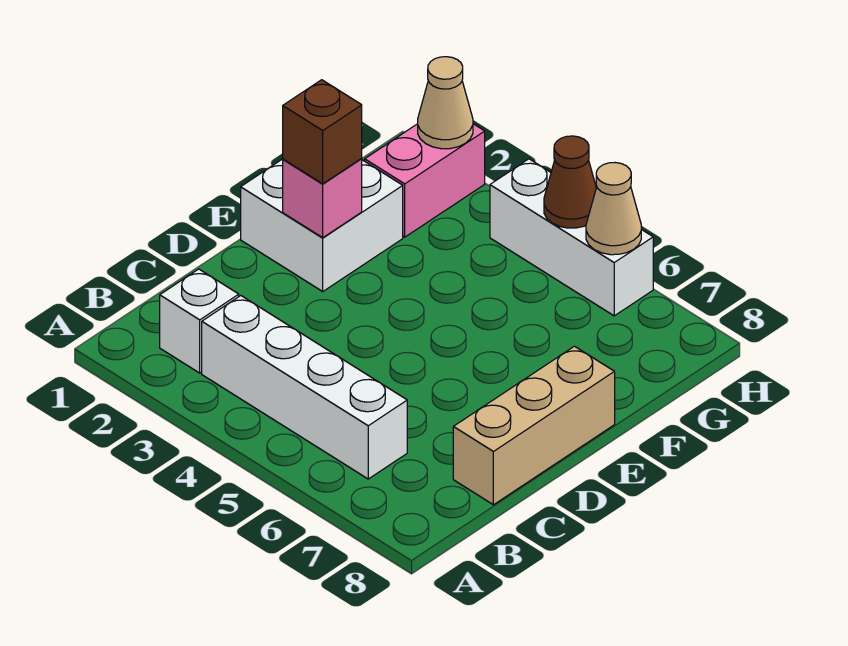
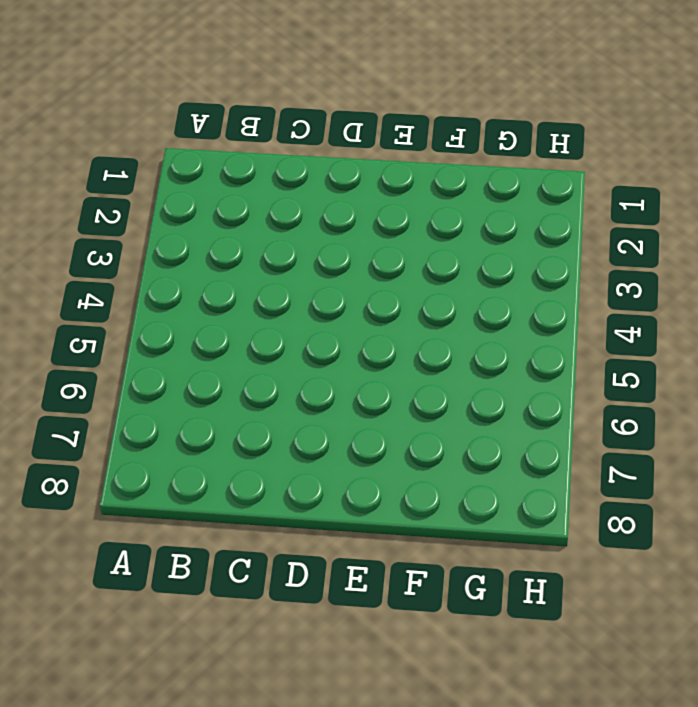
none -> white brick B2 level 1
none -> white brick B3:B6 level 1

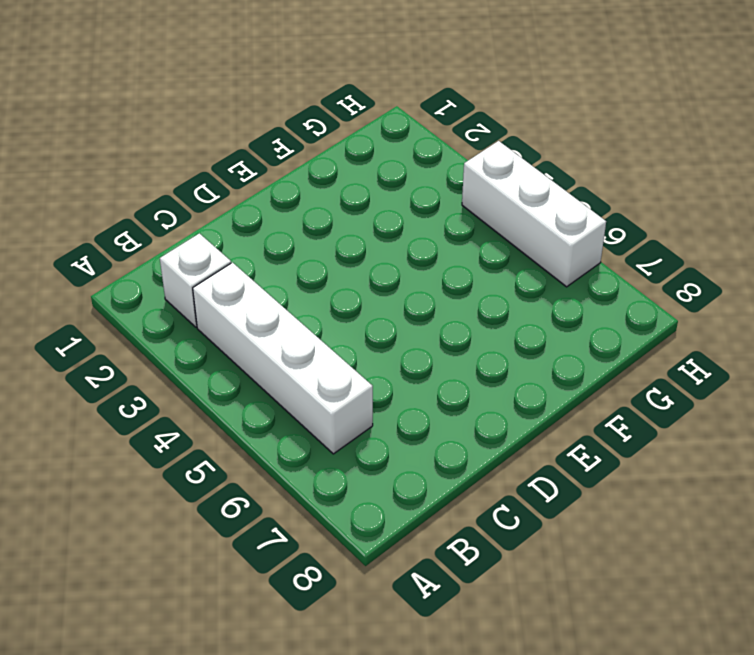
none -> tan brick C8:E8 level 1
none -> white brick E1:F2 level 1

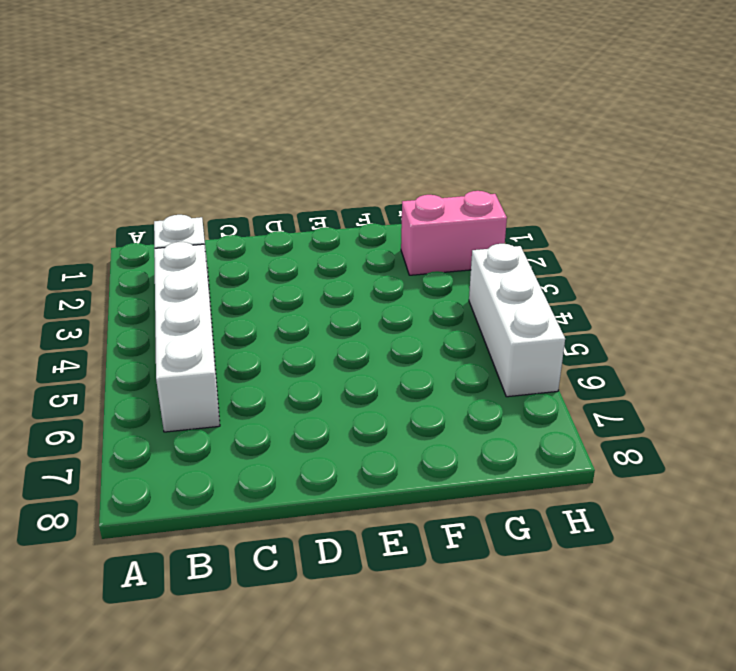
none -> tan brick C8:E8 level 1
none -> white brick E1:F2 level 1

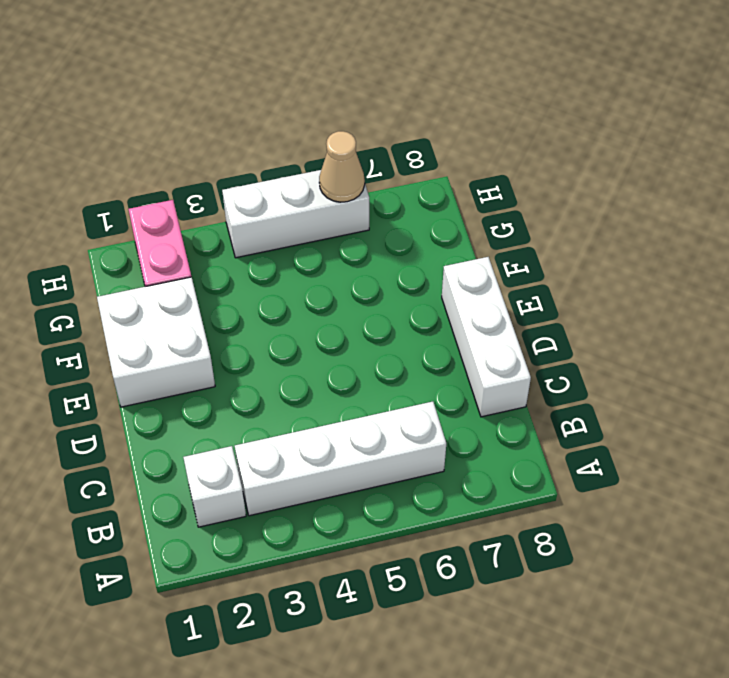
white brick C8:E8 level 1 -> tan brick C8:E8 level 1
none -> pink brick E2 level 2
none -> tan cone H2 level 2

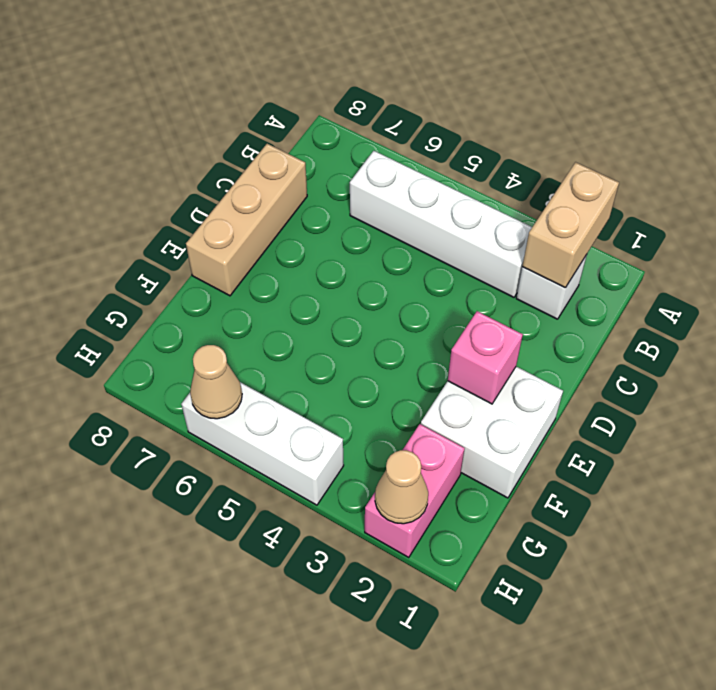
tan brick A2:B2 level 2 -> none
none -> brown cone H5 level 2
none -> brown brick E2 level 3

